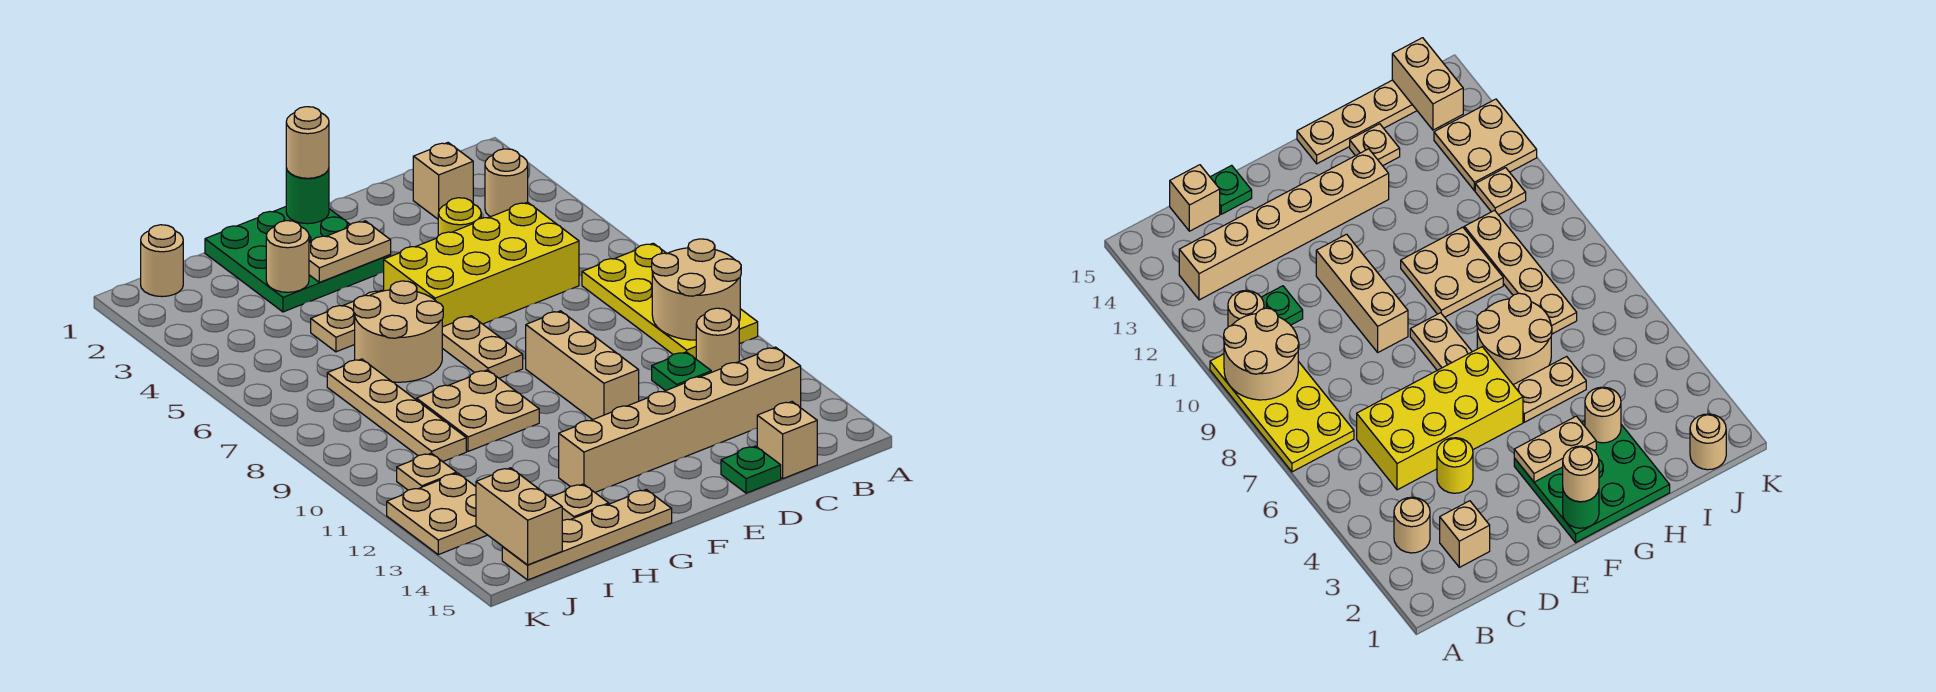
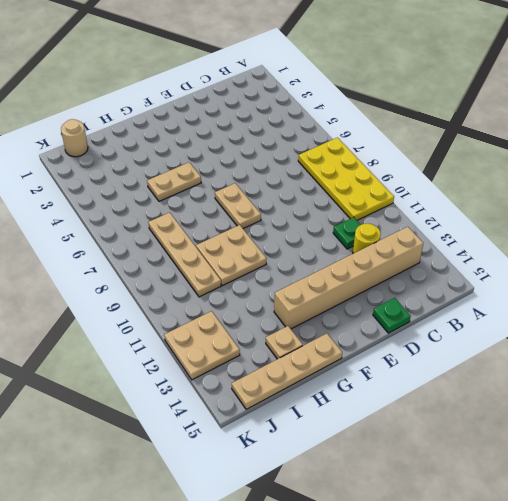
yellow round brick C12 level 1 -> yellow round brick D4 level 1
none -> tan round brick B3 level 1
none -> tan round brick B11 level 1
none -> tan brick C2 level 1

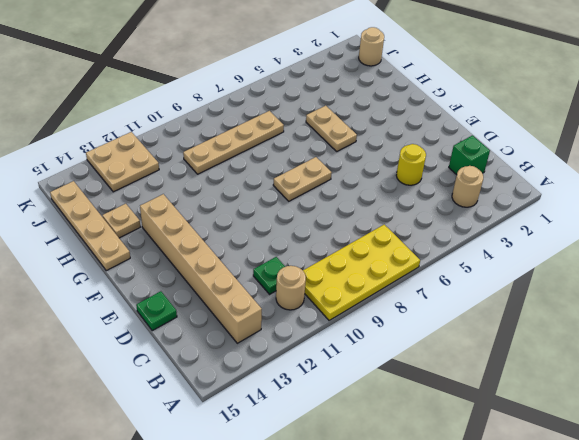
green brick C2 level 1 -> tan brick C2 level 1
none -> yellow brick C5:F6 level 1
none -> tan brick C15 level 1
none -> tan brick E9:E11 level 1

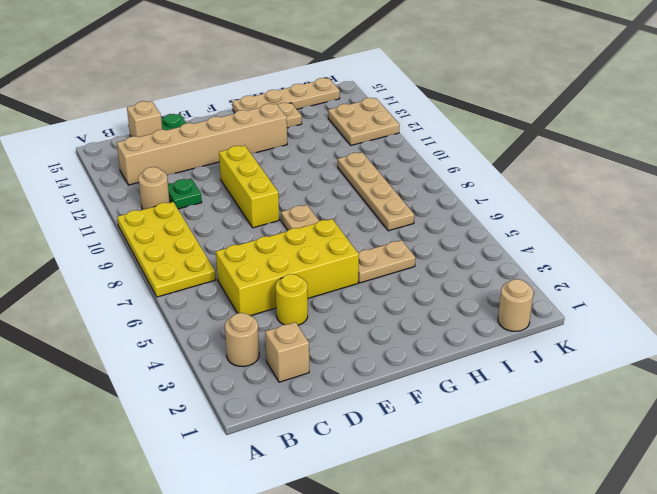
yellow brick E9:E11 level 1 -> tan brick E9:E11 level 1
none -> green plate F1:H3 level 1
none -> tan round brick G6:H7 level 1
none -> tan plate G9:H10 level 1

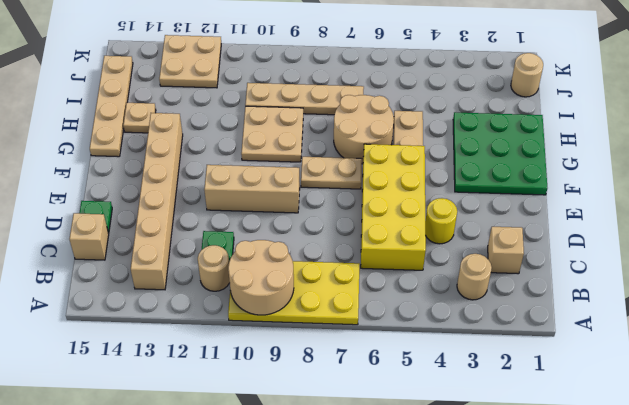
none -> tan plate J11 level 1
none -> green round brick F1 level 2
none -> tan plate F3:G3 level 2

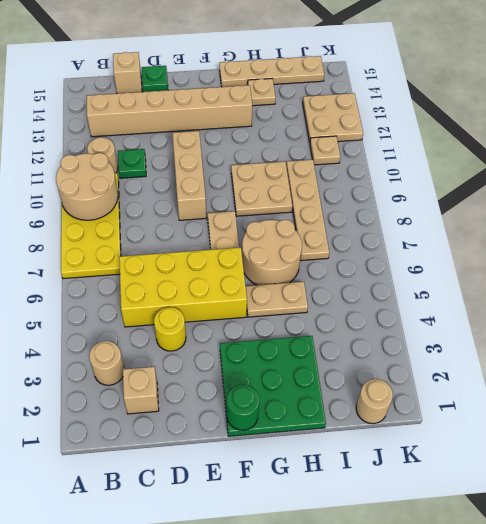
none -> tan plate F3:G3 level 2
none -> tan round brick H3 level 2
none -> tan brick J14:J15 level 2

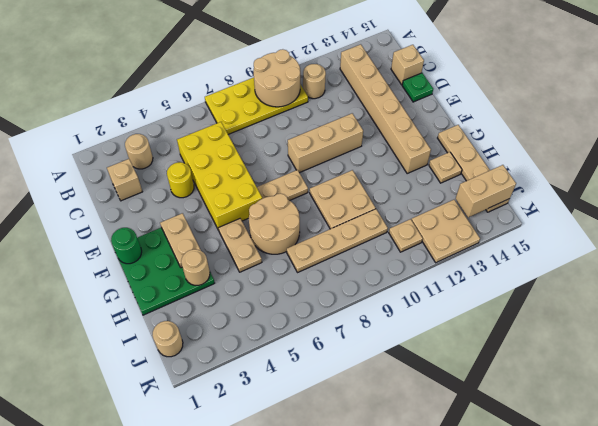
none -> green plate C11 level 1
none -> tan round brick F1 level 3

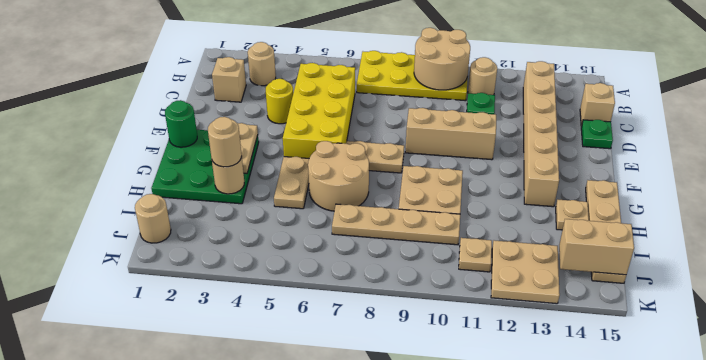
tan round brick H3 level 3 -> tan round brick F1 level 3

